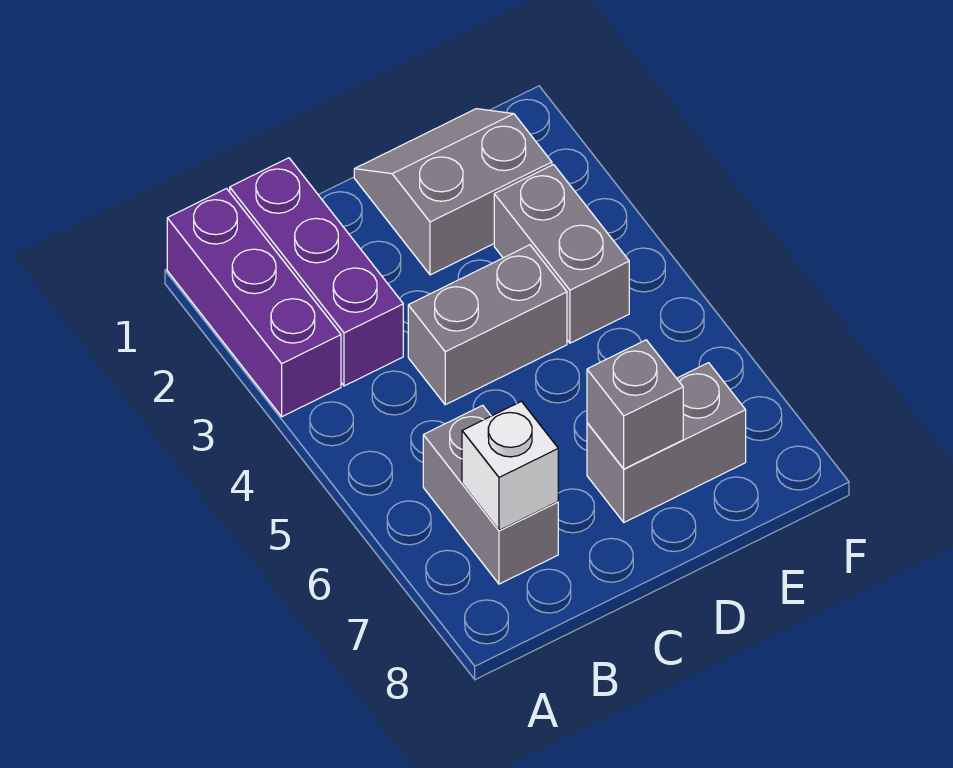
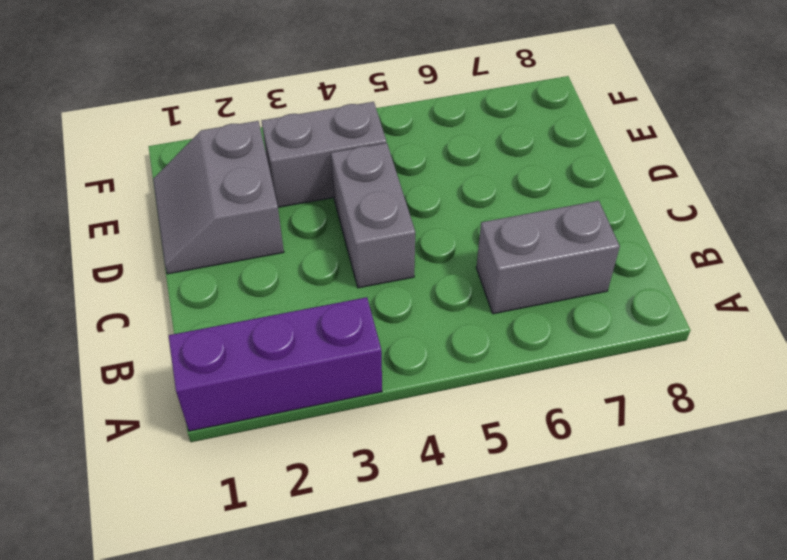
none -> purple brick B1:B3 level 1
none -> grey brick D7:E7 level 1

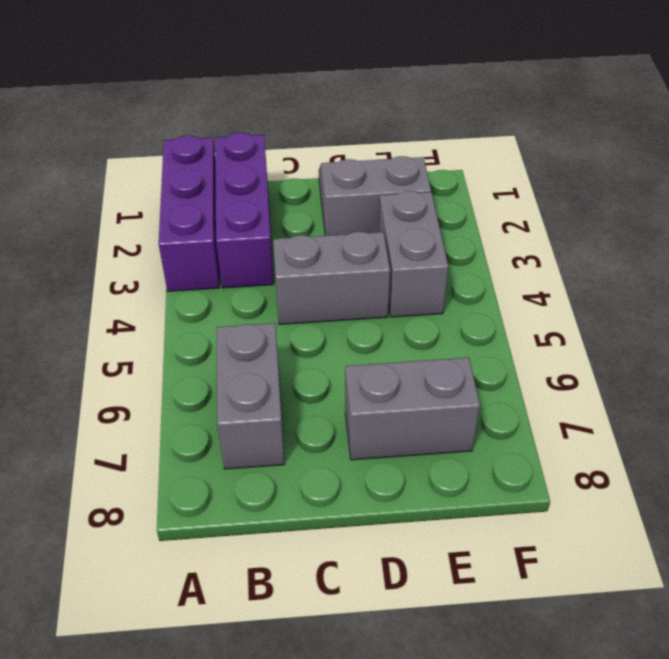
none -> white brick B7 level 2
none -> grey brick D7 level 2

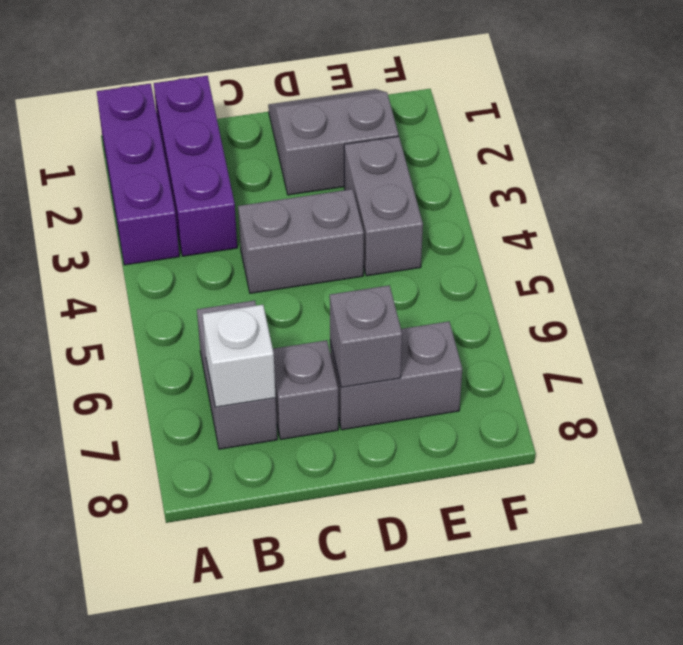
grey brick C7 level 1 -> none

